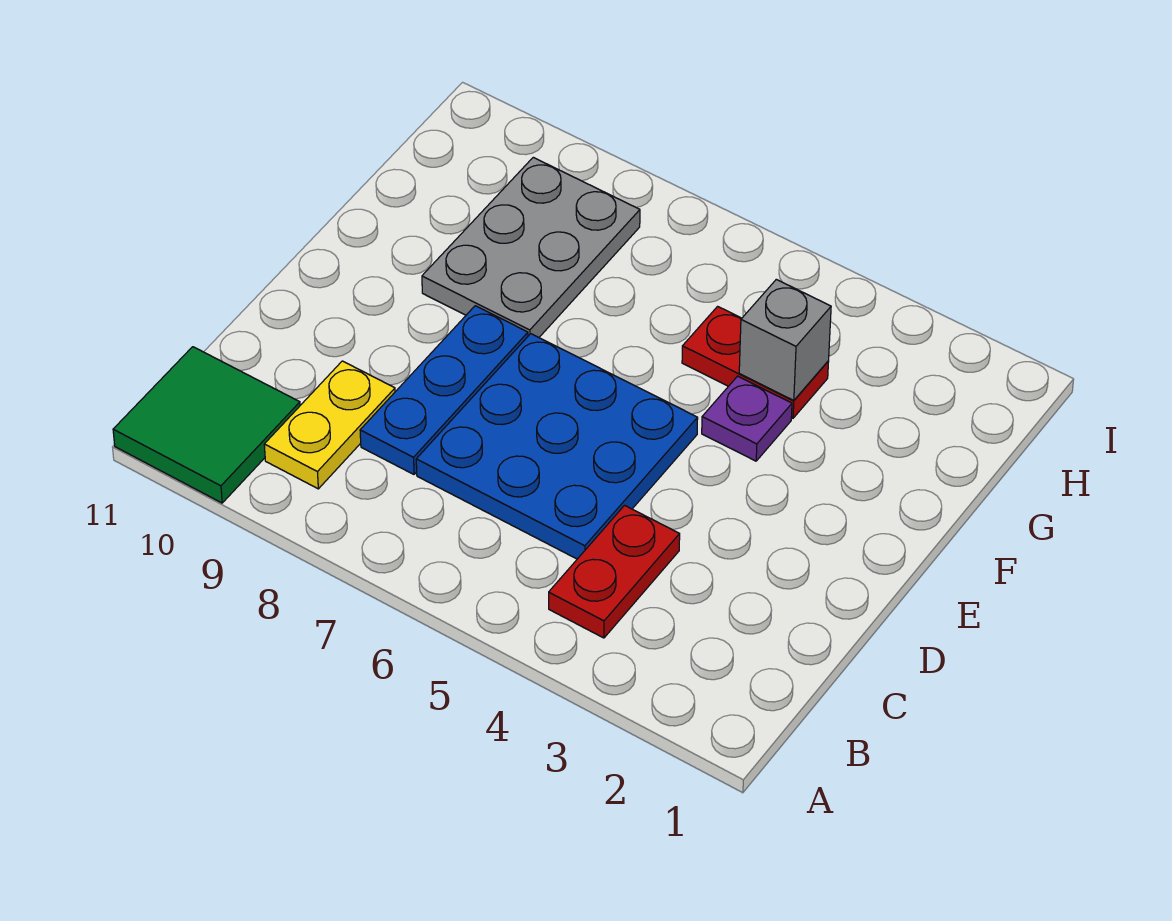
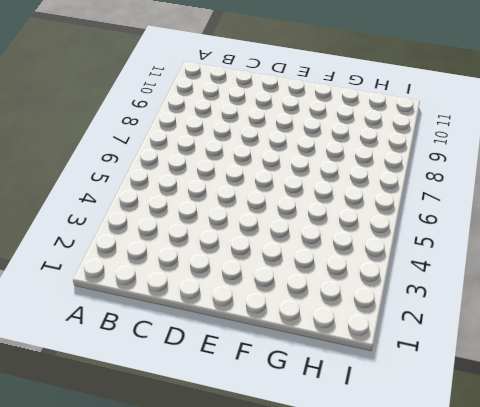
none -> green tile A10:B11 level 1
none -> red plate B4:C4 level 1

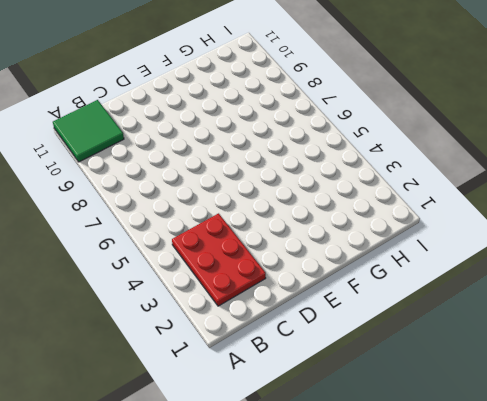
red plate B2:C4 level 1 -> red plate B4:C4 level 1
none -> yellow plate B9:C9 level 1
none -> blue plate C5:E7 level 1

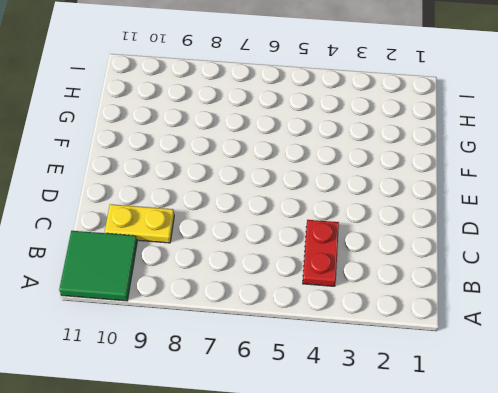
yellow plate C9:C10 level 1 -> yellow plate B9:C9 level 1
none -> blue plate C5:E7 level 1
none -> blue plate C8:E8 level 1

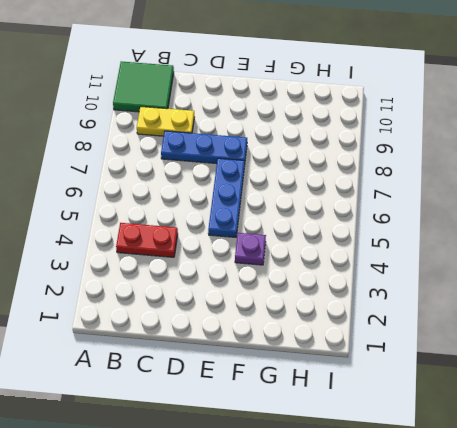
blue plate E5:E7 level 1 -> blue plate C5:E7 level 1
none -> grey plate F8:H9 level 1
none -> red plate G4:G5 level 1

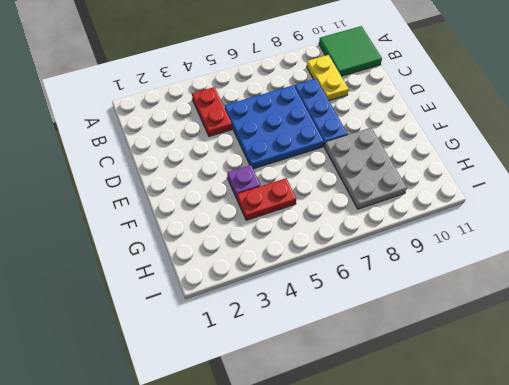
none -> grey brick G4 level 2

